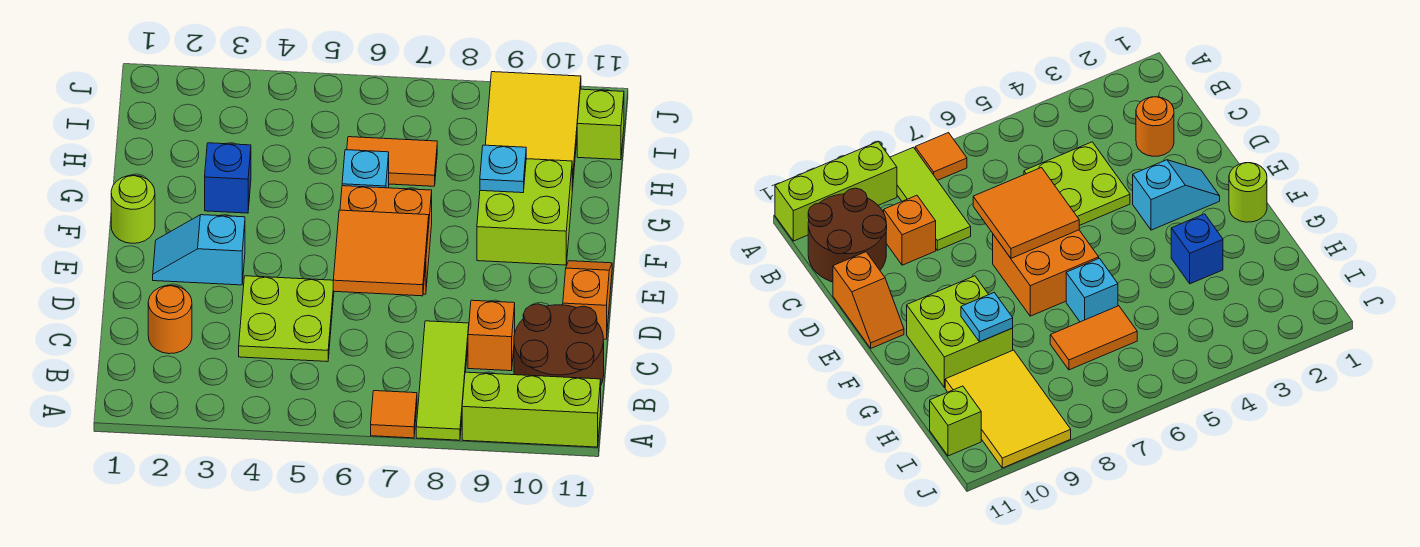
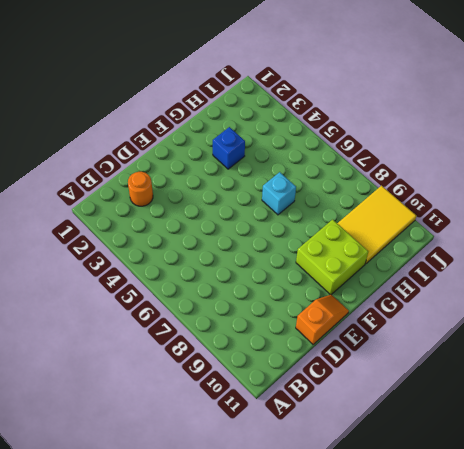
none -> orange tile A7 level 1
none -> lime tile A8:C8 level 1
none -> lime brick A9:A11 level 1

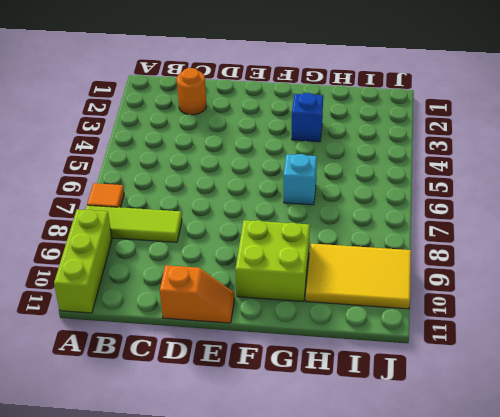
none -> brown round brick B10:C11 level 1
none -> lime plate C4:D5 level 1
none -> orange brick C9 level 1

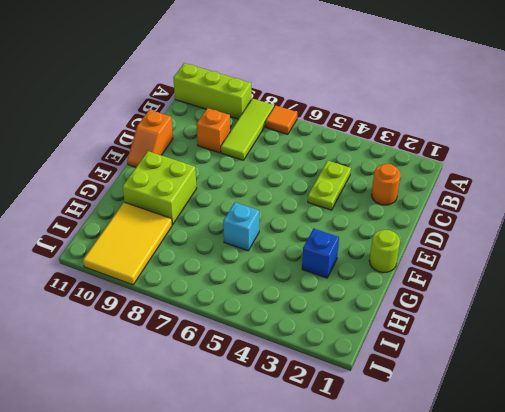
lime plate C4:D4 level 1 -> lime plate C4:D5 level 1
none -> brown round brick B10:C11 level 1
none -> cyan slope E2:E3 level 1 top 3
none -> orange brick E6:F7 level 1

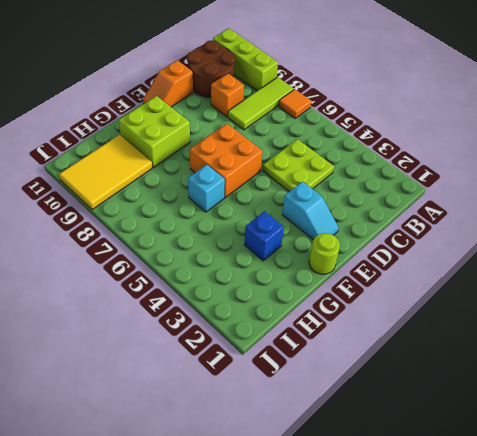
none -> orange round brick C2 level 1
none -> orange tile H6:H7 level 1
none -> lime brick I11 level 1

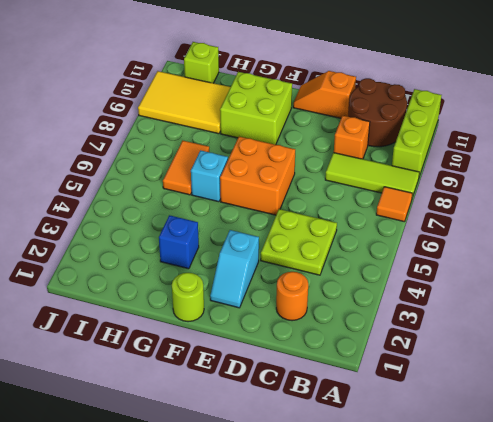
none -> orange tile D6:E7 level 2
none -> cyan plate G9 level 2

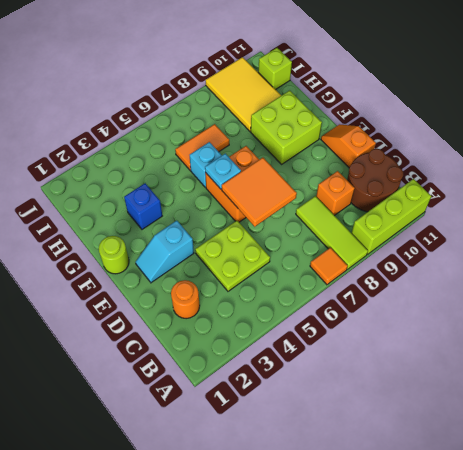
cyan plate F6 level 2 -> cyan plate G9 level 2

